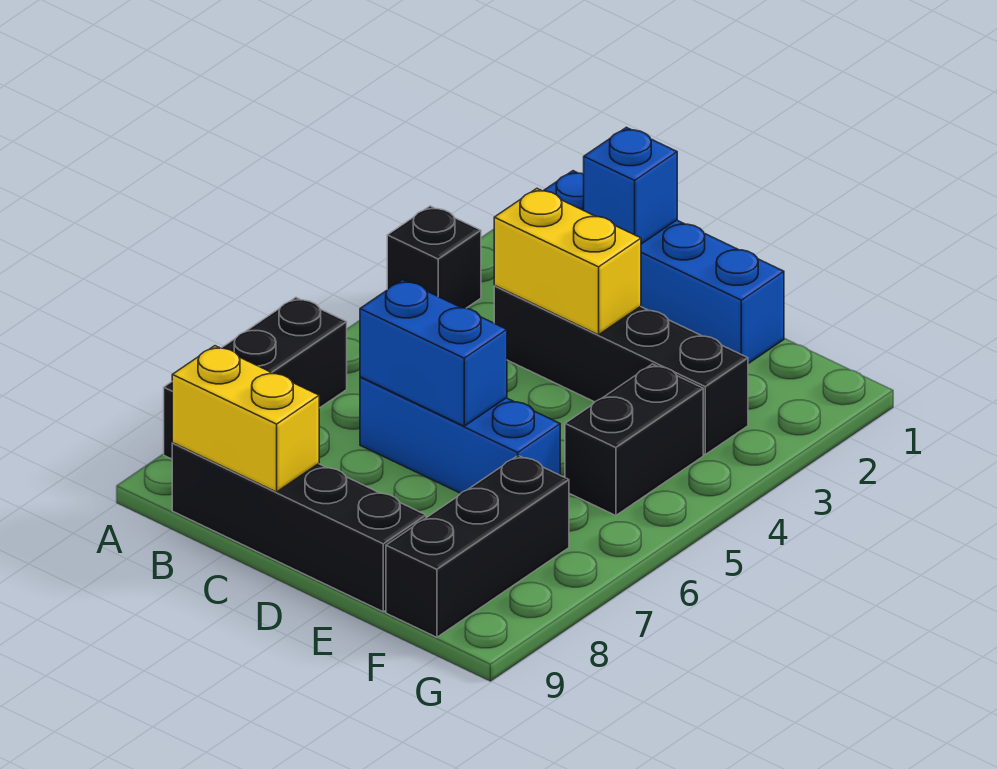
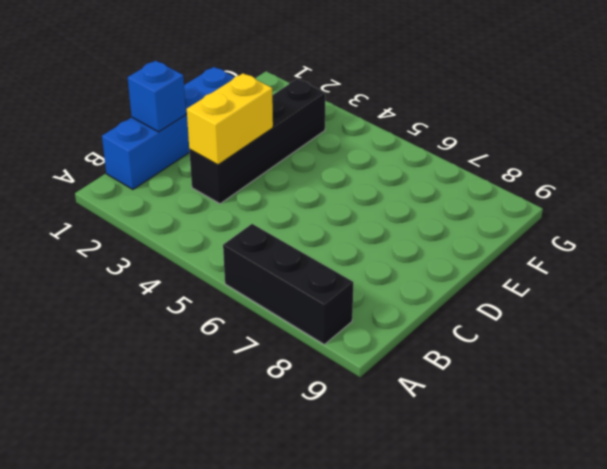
none -> black brick A3 level 1
none -> black brick B9:E9 level 1
none -> blue brick C6:E6 level 1

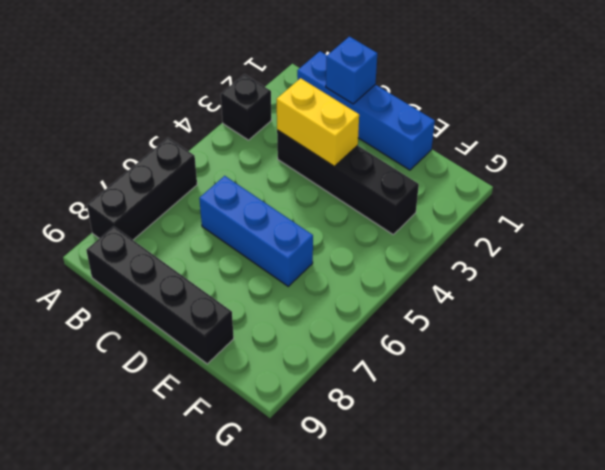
none -> black brick F4:F5 level 1
none -> black brick F7:F9 level 1
none -> yellow brick B9:C9 level 2

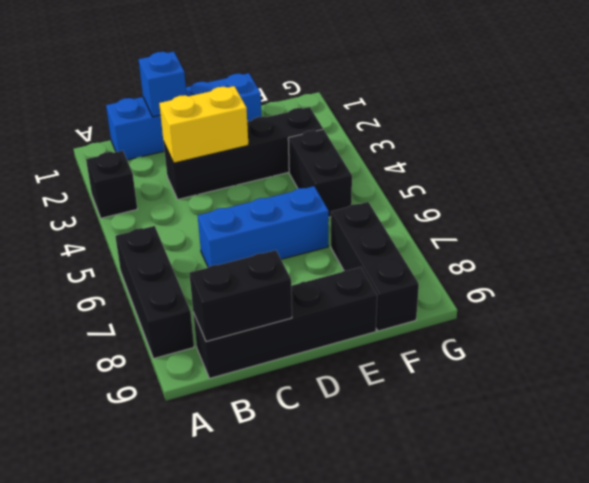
black brick B9:C9 level 2 -> yellow brick B9:C9 level 2
none -> blue brick C6:D6 level 2

